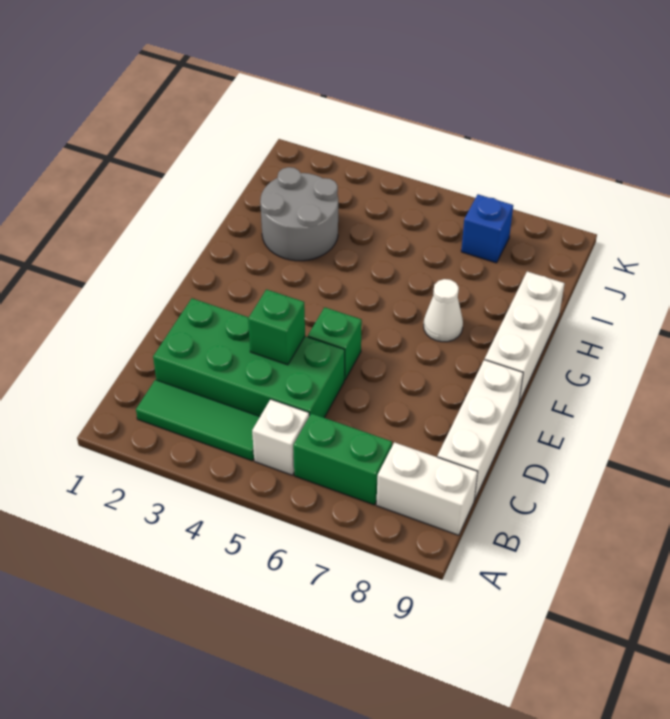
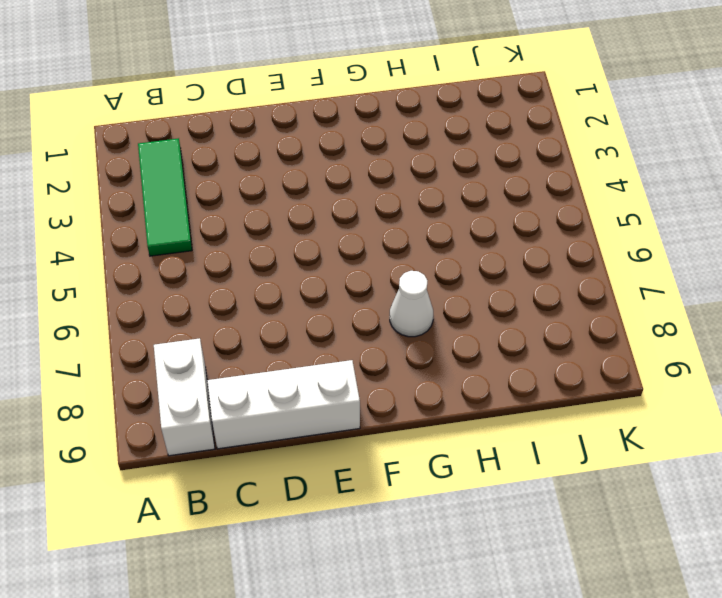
none -> white brick B5 level 1
none -> green brick B6:B7 level 1
none -> green brick C2:D5 level 1

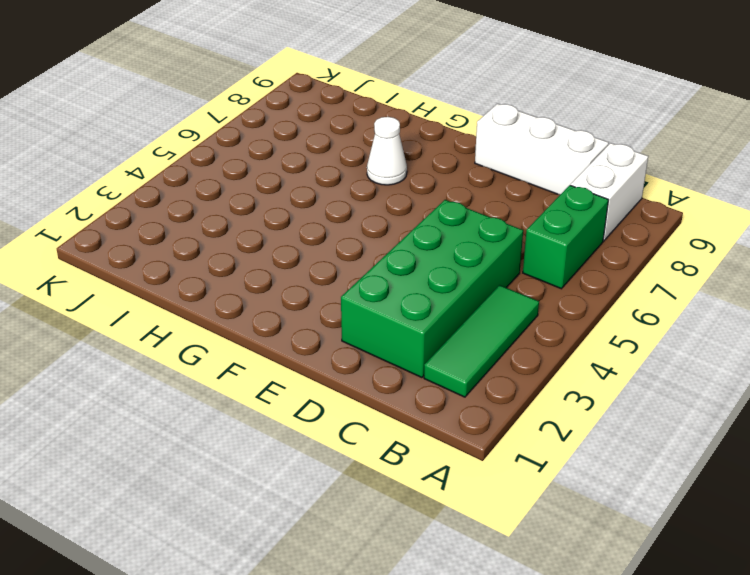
none -> white brick B5 level 1
none -> green brick E5 level 1
none -> white brick F9:H9 level 1

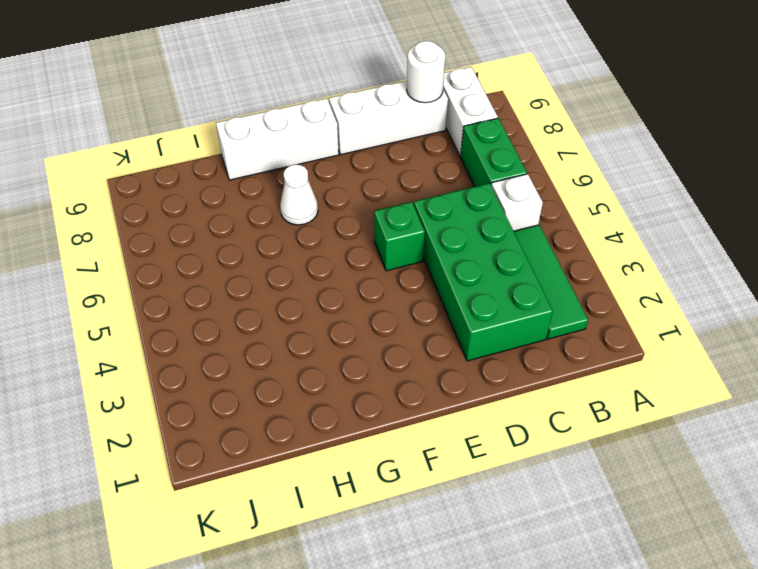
white round brick C9 level 2 -> none
none -> grey round brick H2:I3 level 1
none -> blue brick J7 level 1
none -> green brick D4 level 2

